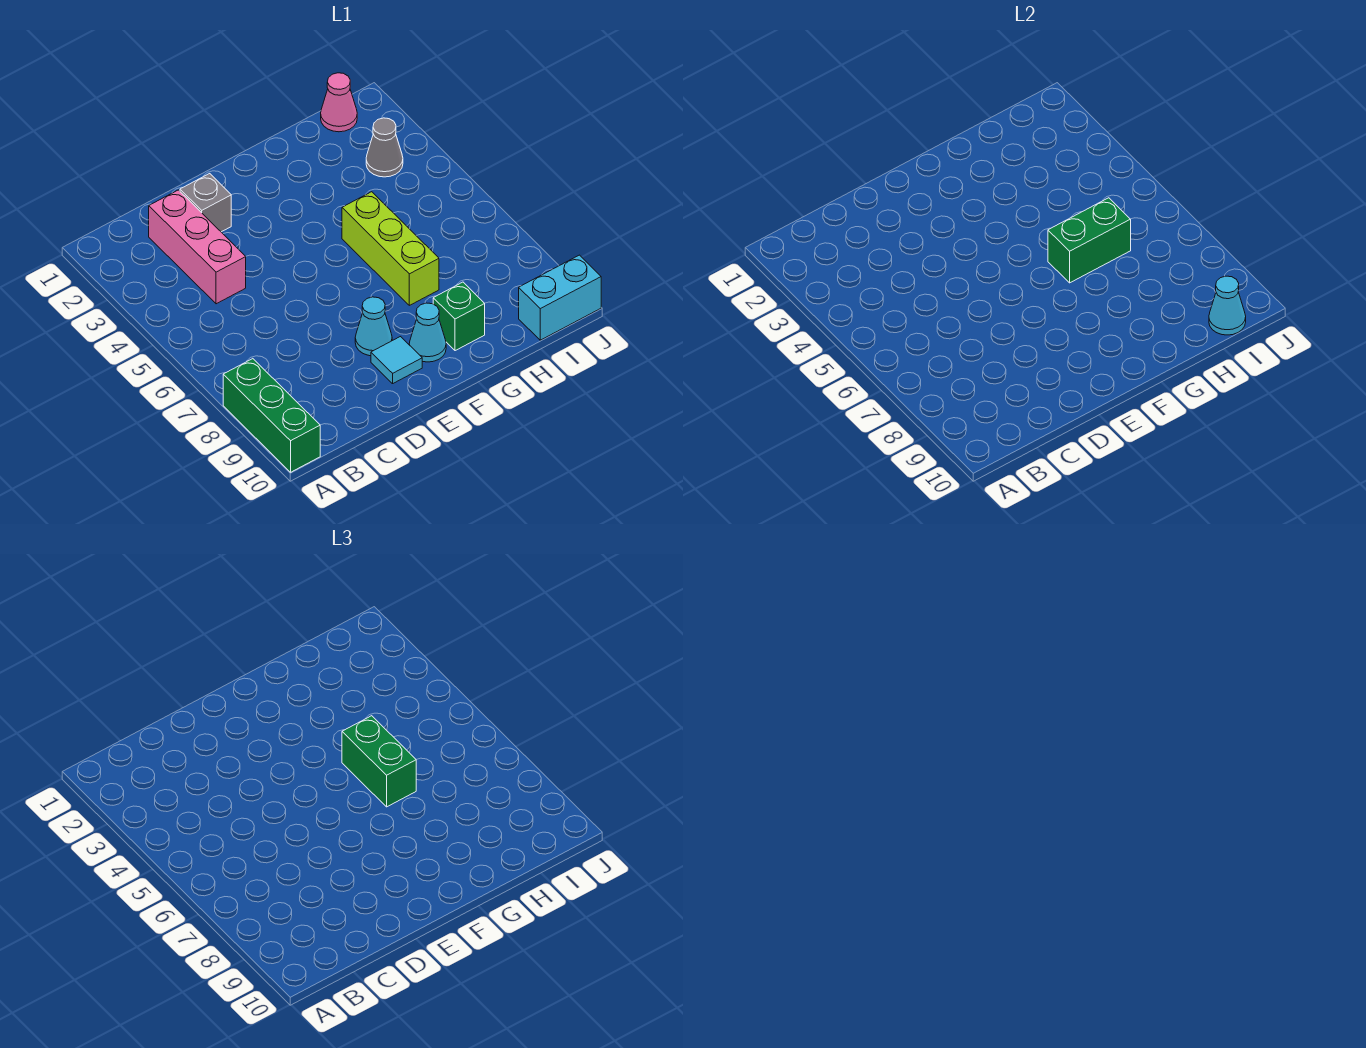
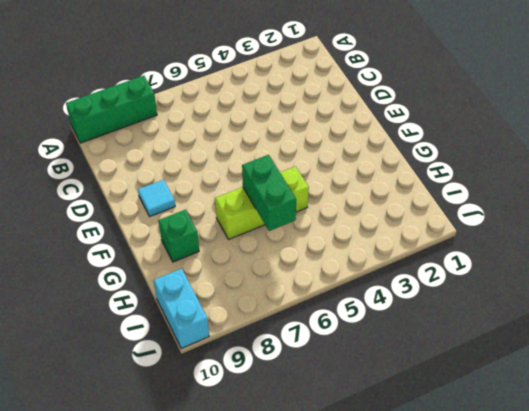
none -> pink brick C2:C4 level 1
none -> grey brick D2 level 1
none -> cyan cone E8 level 1

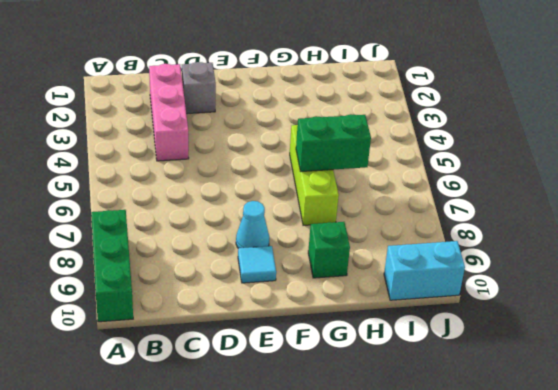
none -> cyan cone F9 level 1
none -> pink cone I1 level 1
none -> grey cone I3 level 1

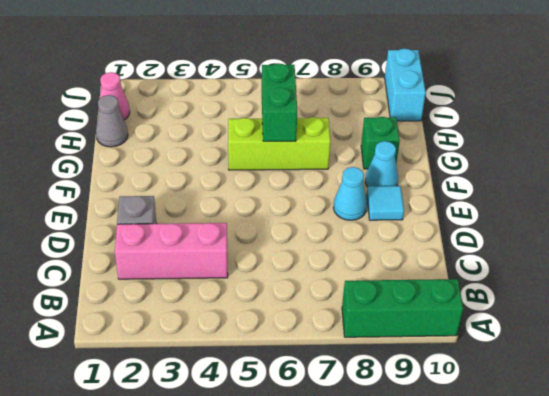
grey cone H1 level 1 -> grey cone I3 level 1
none -> cyan cone I10 level 2
none -> green brick G5:G6 level 3

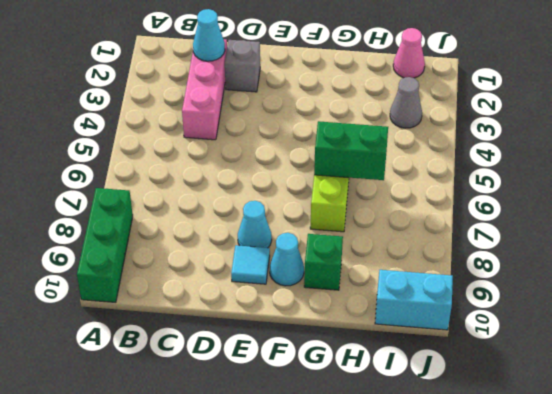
cyan cone C2 level 2 -> cyan cone I10 level 2
none -> green brick G5:G6 level 3

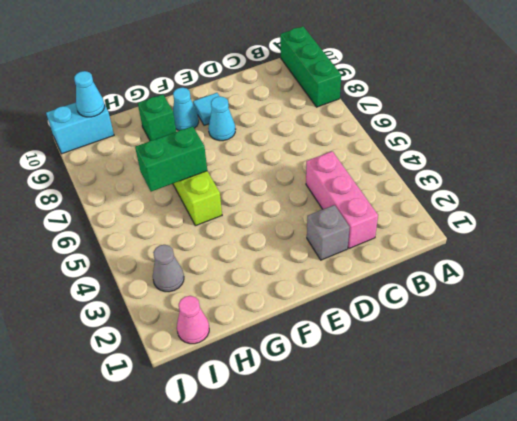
none -> green brick G5:G6 level 3

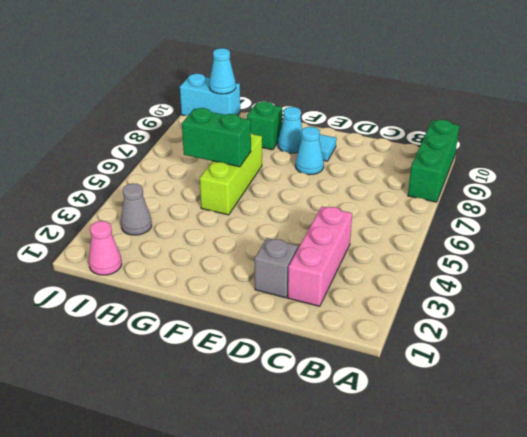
none -> green brick G5:G6 level 3

